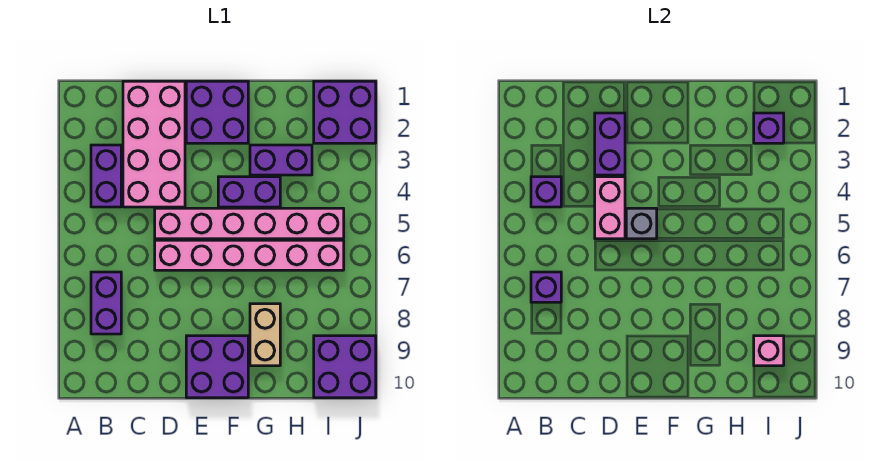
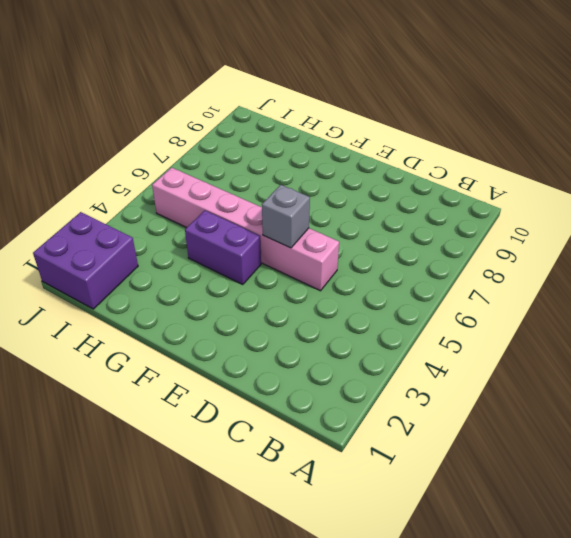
none -> purple brick B3:B4 level 1
none -> purple brick B7:B8 level 1
none -> pink brick C1:D4 level 1

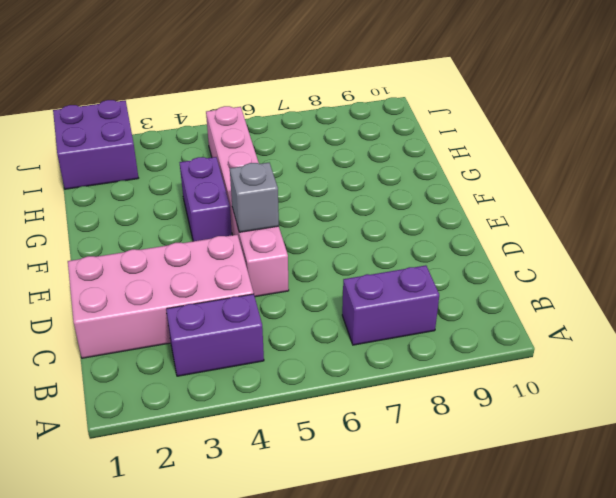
none -> pink brick D6:I6 level 1
none -> purple brick E1:F2 level 1
none -> purple brick E9:F10 level 1

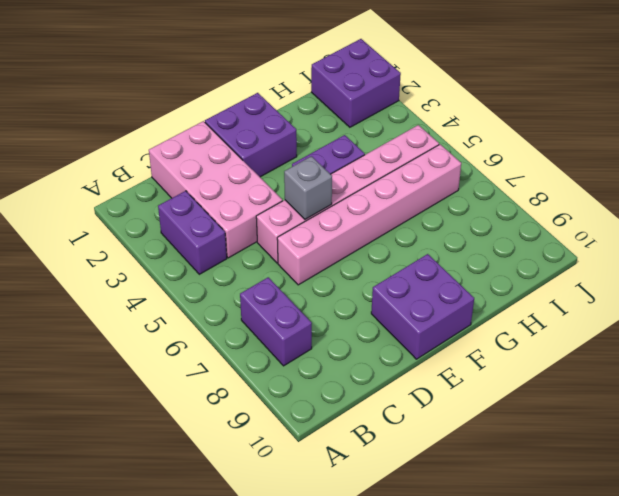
none -> purple brick G3:H3 level 1
none -> tan brick G8:G9 level 1
none -> purple brick I9:J10 level 1

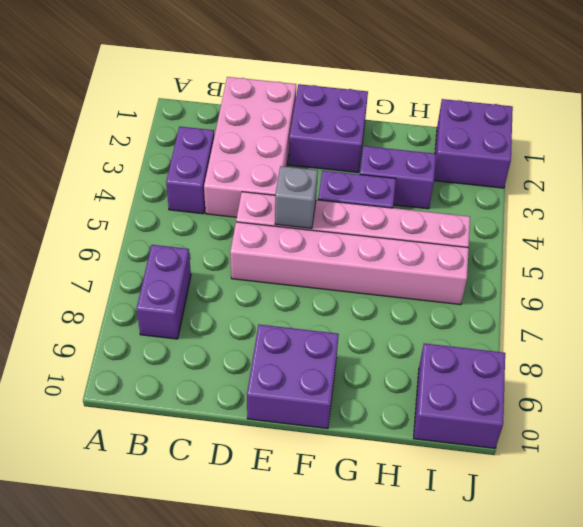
none -> tan brick G8:G9 level 1
none -> purple brick B4 level 2
none -> purple brick B7 level 2

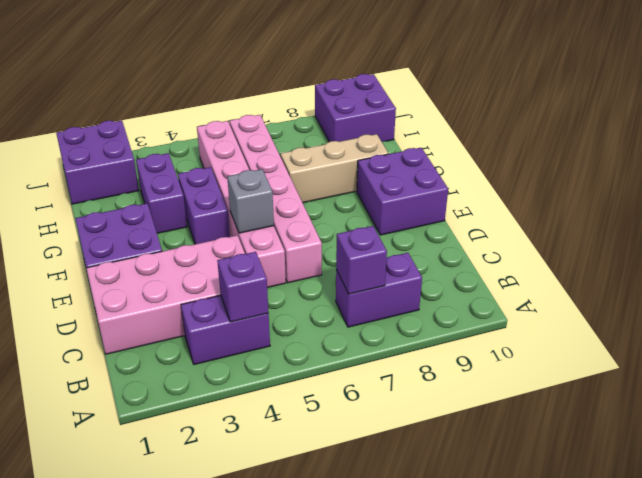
tan brick G7:G9 level 1 -> tan brick G8:G9 level 1
none -> purple brick D2:D3 level 2
none -> pink brick D4:D5 level 2
none -> purple brick I2 level 2

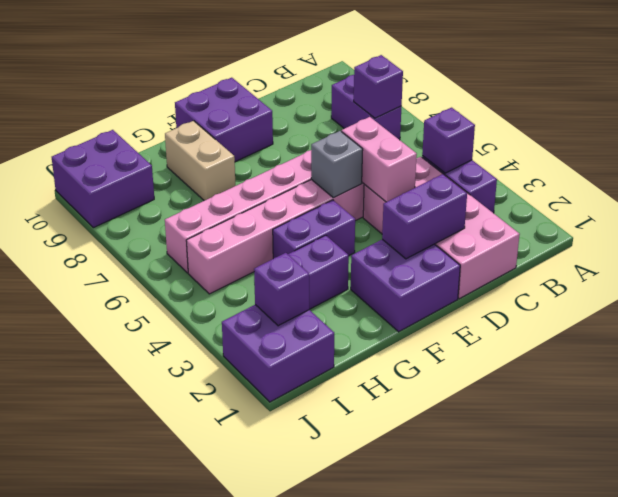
purple brick D2:E2 level 2 -> purple brick D2:D3 level 2
none -> pink brick I9 level 2

